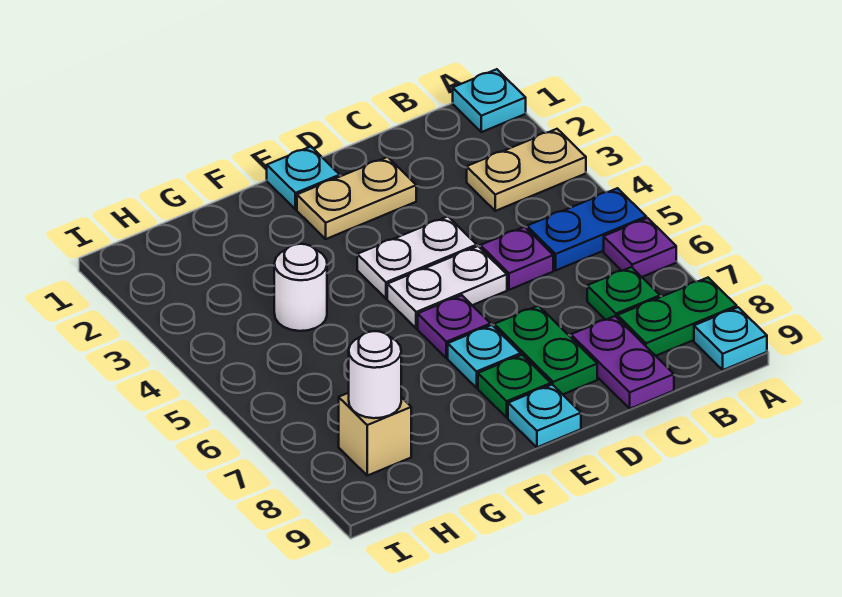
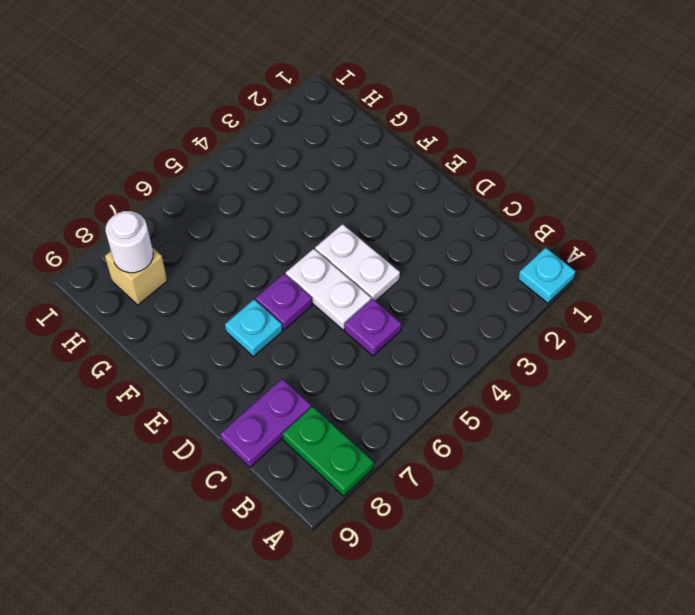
none -> tan plate A3:B3 level 1
none -> blue plate A5:B5 level 1
none -> purple plate A6 level 1

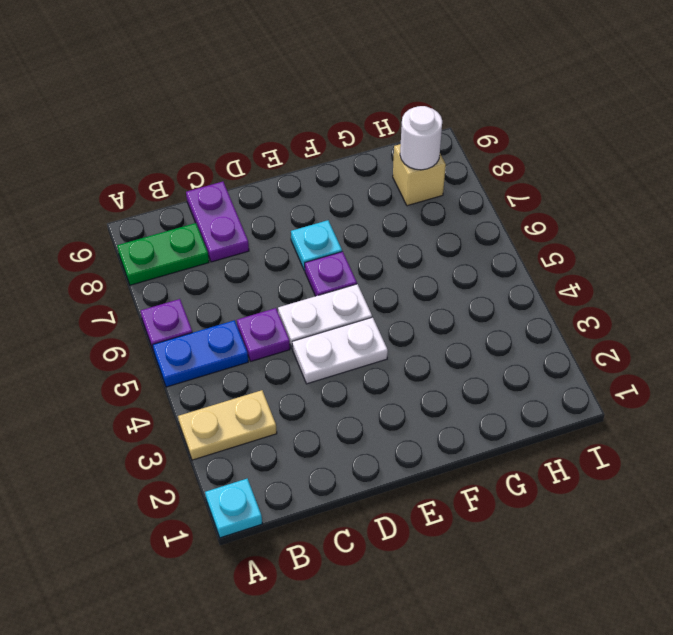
none -> cyan plate A9 level 1
none -> green plate B7 level 1
none -> tan plate D2:E2 level 1

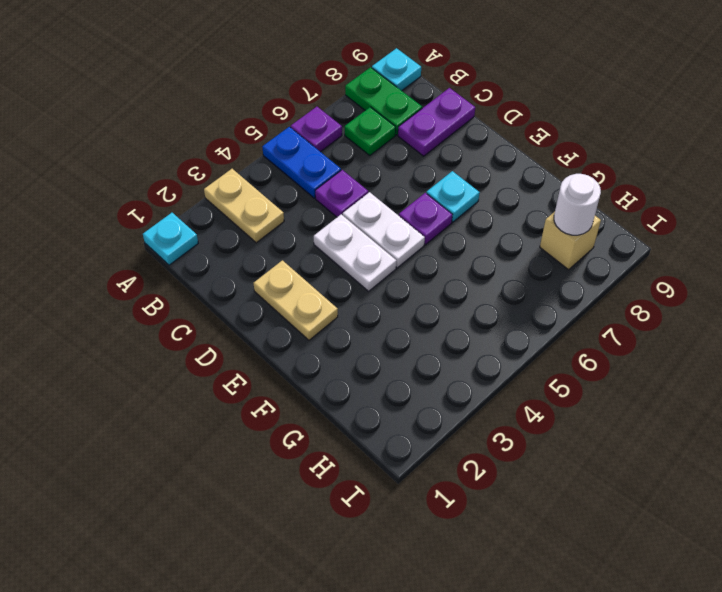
none -> green plate D7:D8 level 1
none -> cyan plate E1 level 1
none -> green plate E8 level 1

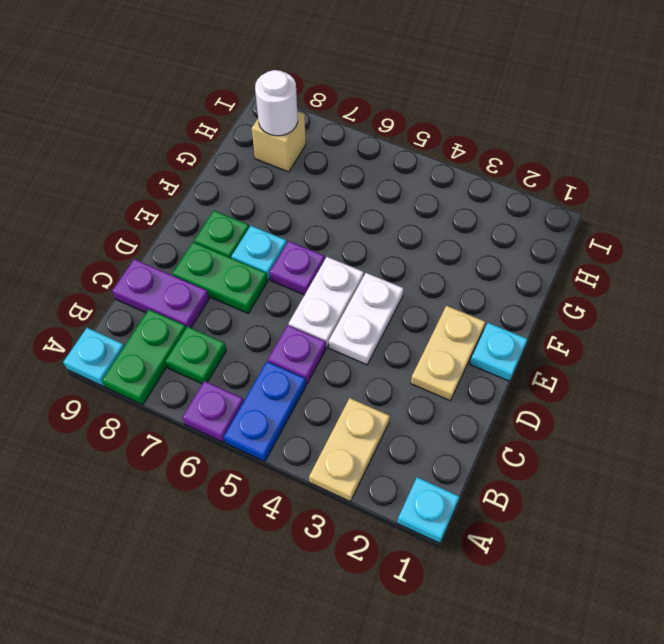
none -> cyan plate E9 level 1
none -> white round brick G4 level 1

